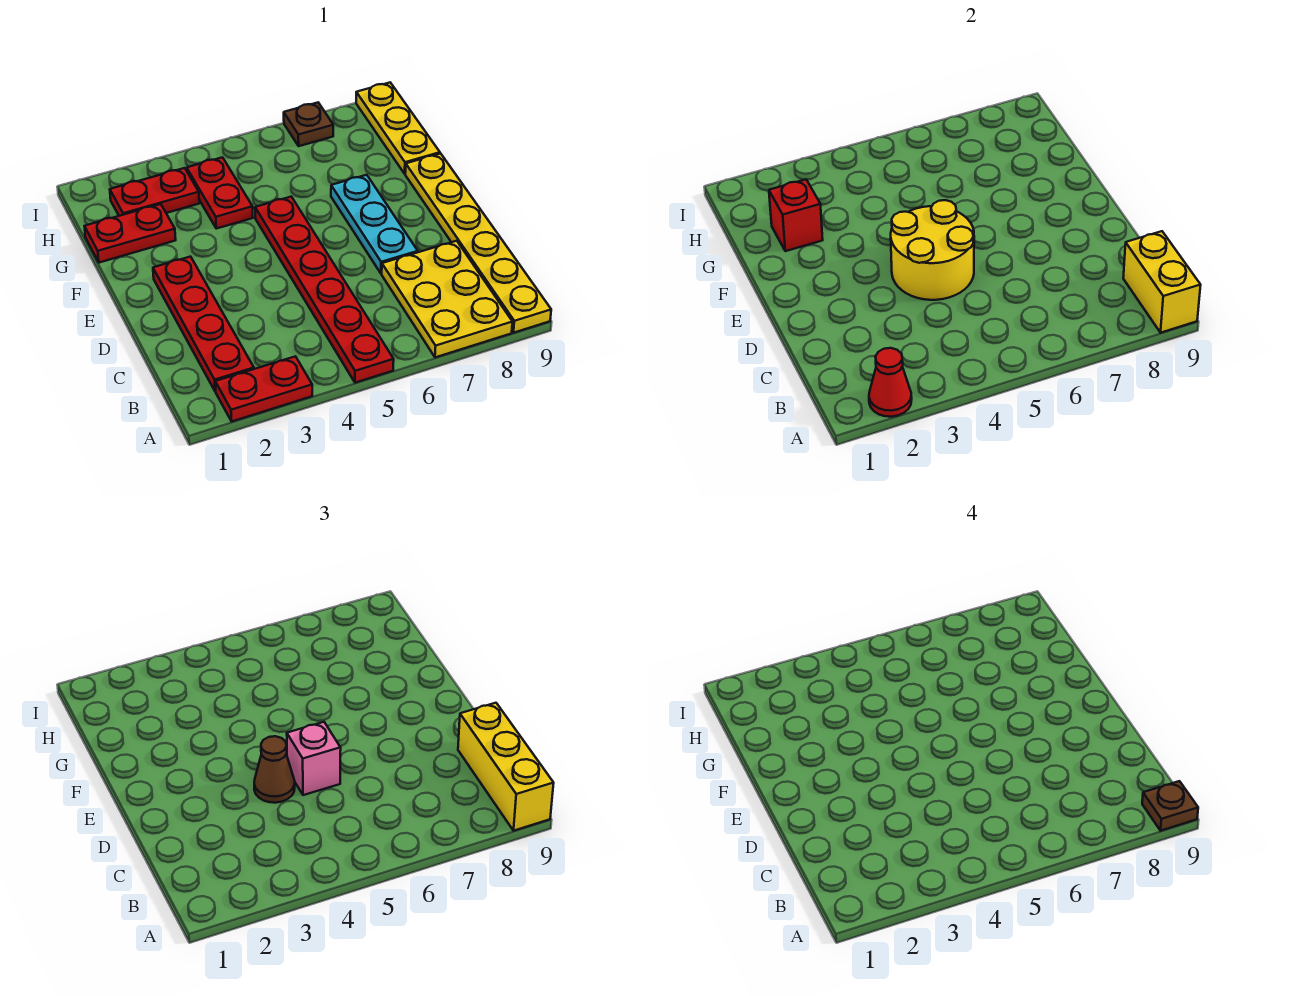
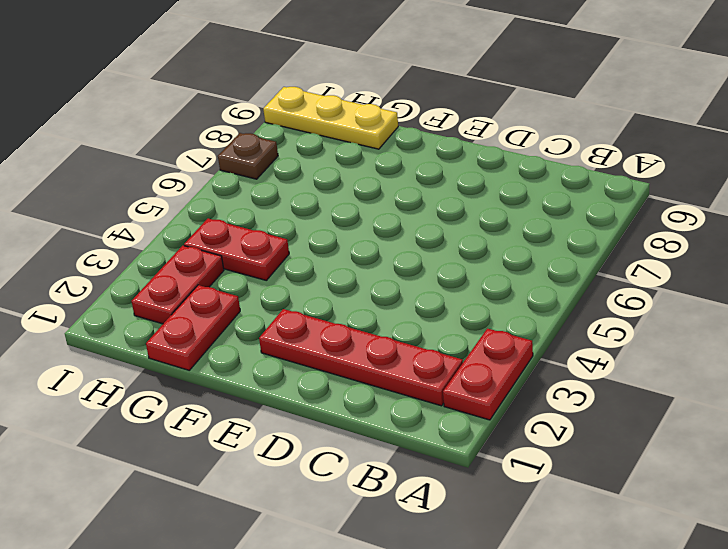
none -> red plate A5:F5 level 1
none -> yellow plate A7:C8 level 1
none -> yellow plate A9:F9 level 1

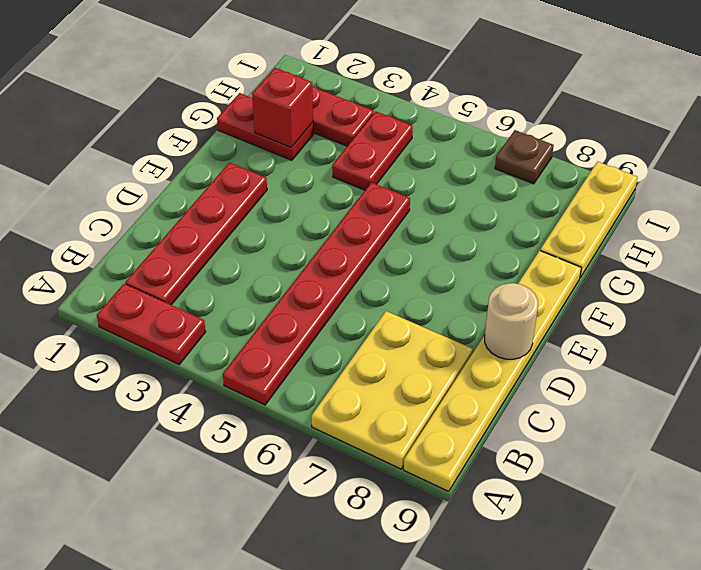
tan round brick D9 level 2 -> none
none -> cyan plate D7:F7 level 1
none -> red cone A2 level 2
none -> yellow brick A9:B9 level 2

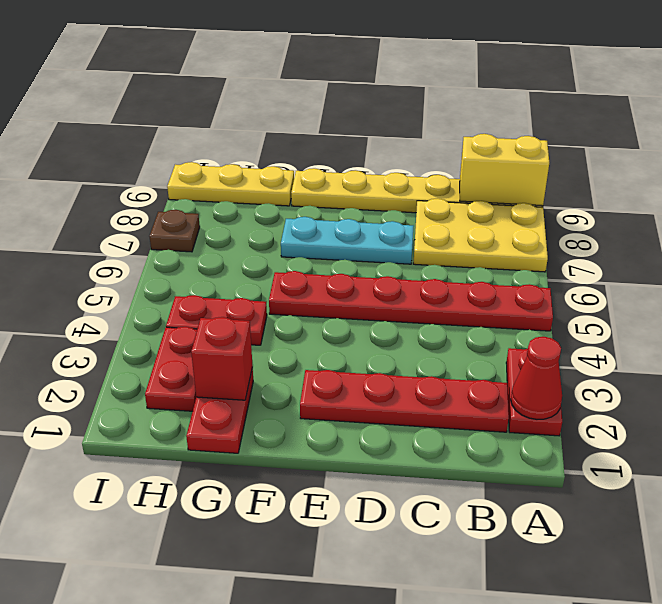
none -> yellow round brick D4:E5 level 2
none -> yellow brick A9:C9 level 3
none -> brown cone D4 level 3

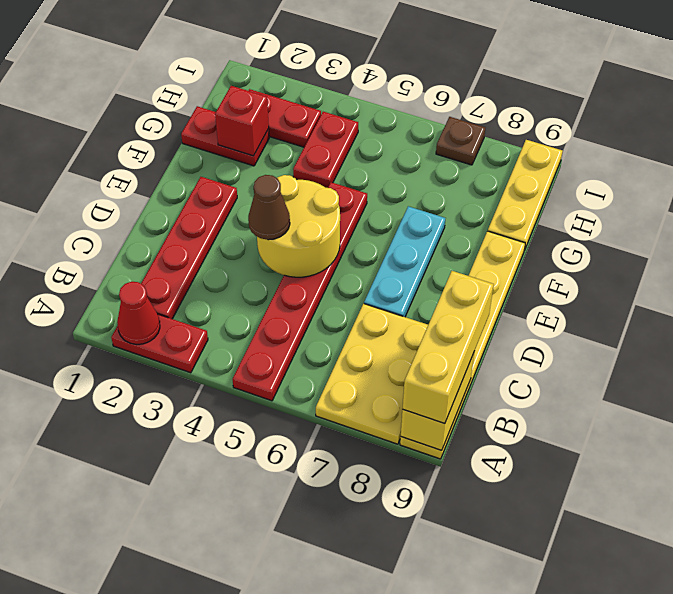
none -> pink brick D5 level 3
none -> brown plate A9 level 4

